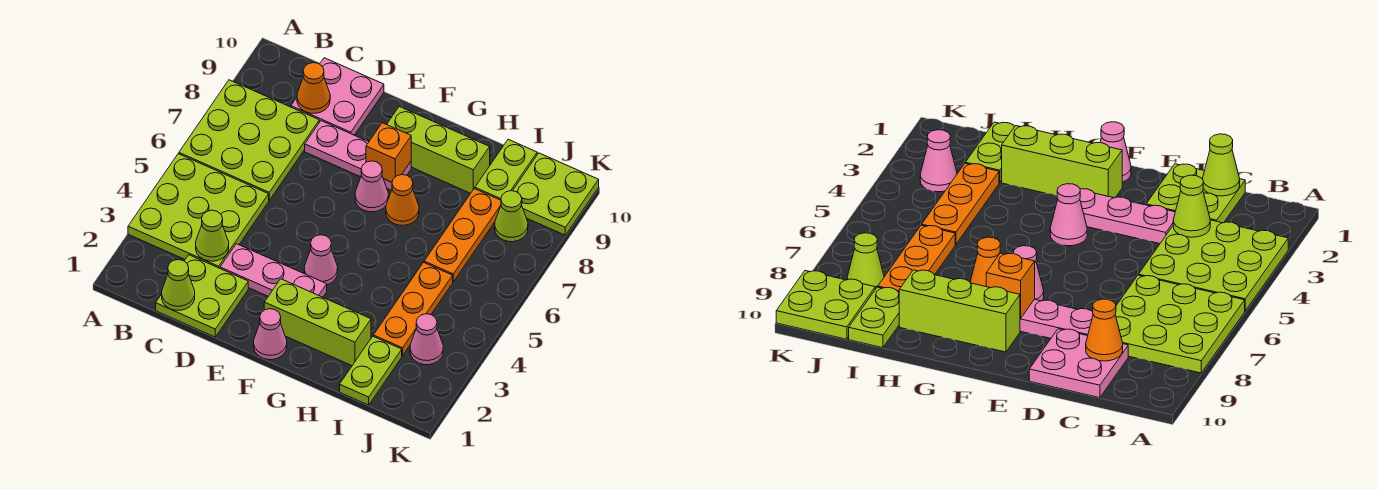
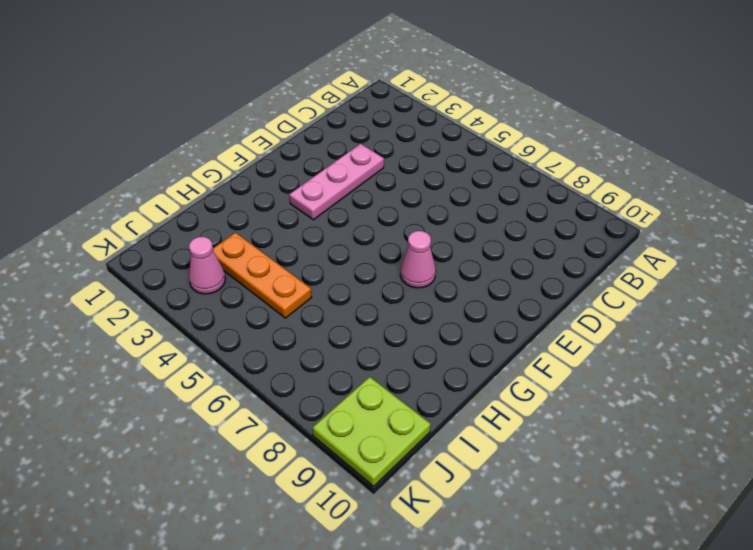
none -> lime plate A3:C5 level 1
none -> lime plate A6:C8 level 1
none -> lime plate C1:D2 level 1

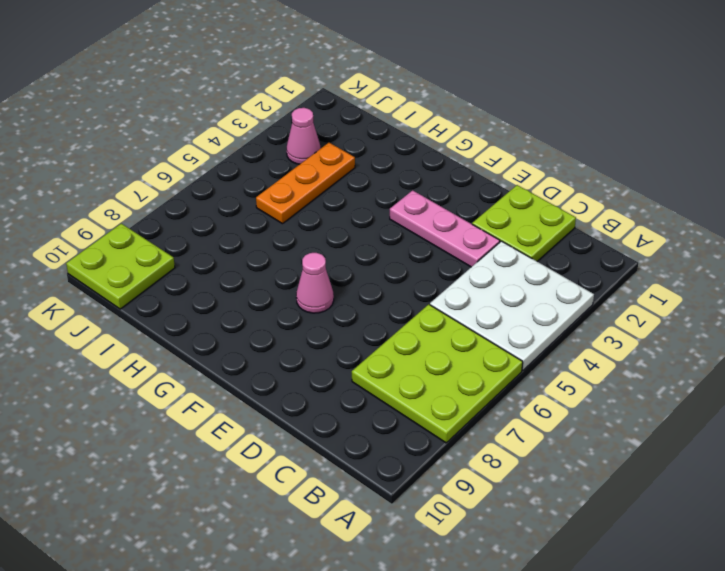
white plate A3:C5 level 1 -> lime plate A3:C5 level 1
none -> pink plate C9:D10 level 1
none -> pink plate D8:F8 level 1
none -> pink cone F1 level 1

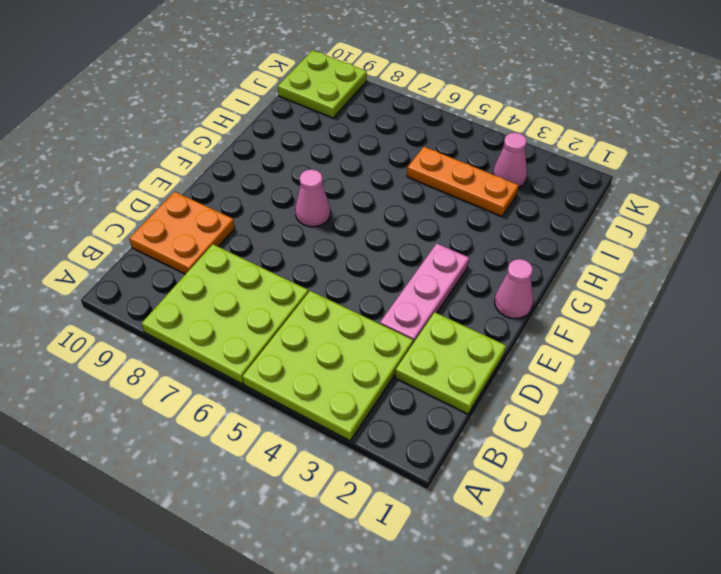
orange plate C9:D10 level 1 -> pink plate C9:D10 level 1
none -> pink plate D8:F8 level 1
none -> lime brick F2:H2 level 1
none -> pink cone F4 level 1

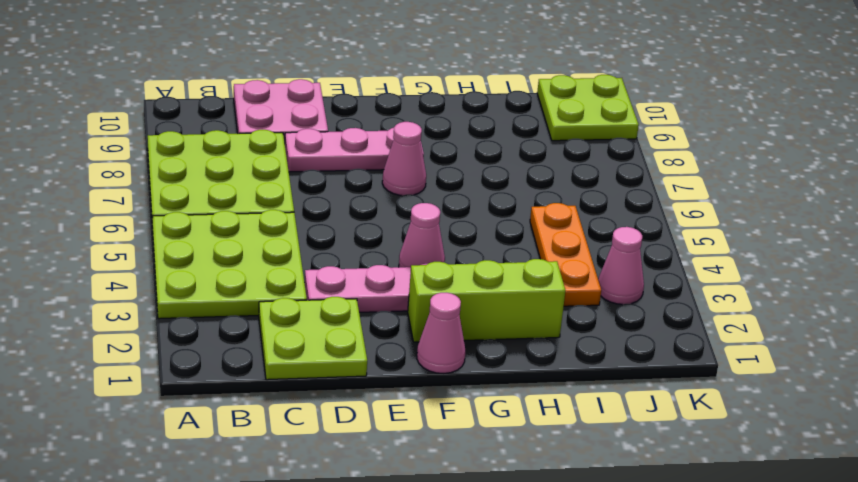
none -> lime brick F9:H9 level 1
none -> orange cone G7 level 1
none -> lime plate I1:I2 level 1

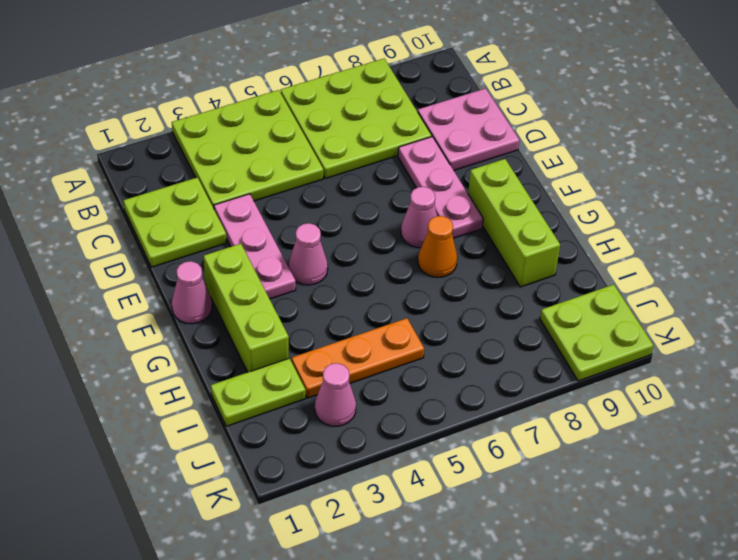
none -> orange plate I6:I8 level 1
none -> lime plate I9:I10 level 1
none -> lime cone J8 level 1

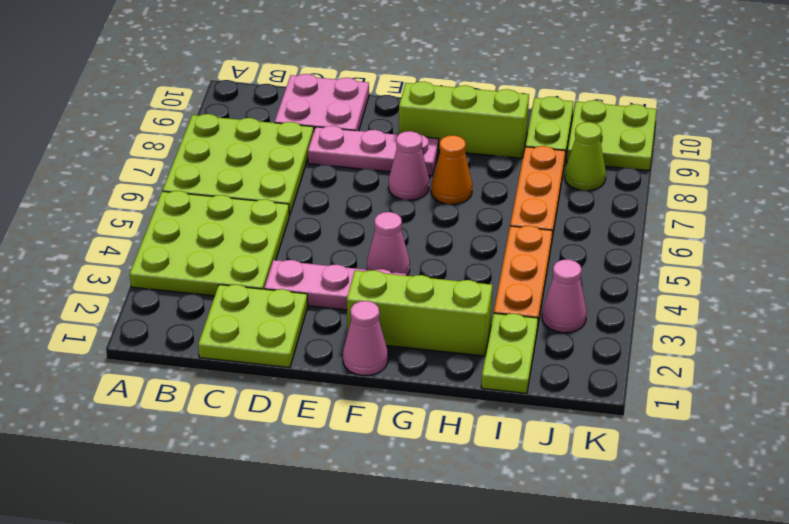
none -> lime cone C1 level 2
none -> lime cone C3 level 2
none -> orange cone C9 level 2

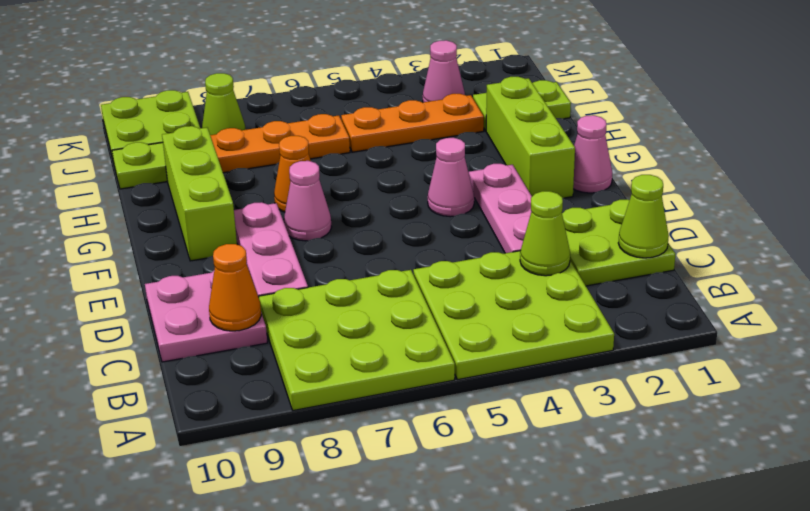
none -> orange brick F8 level 2

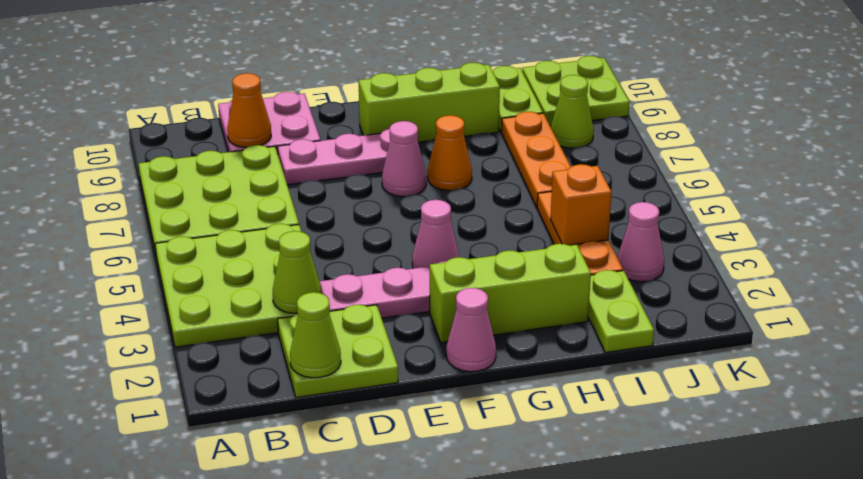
orange brick I4 level 2 -> orange brick F8 level 2

